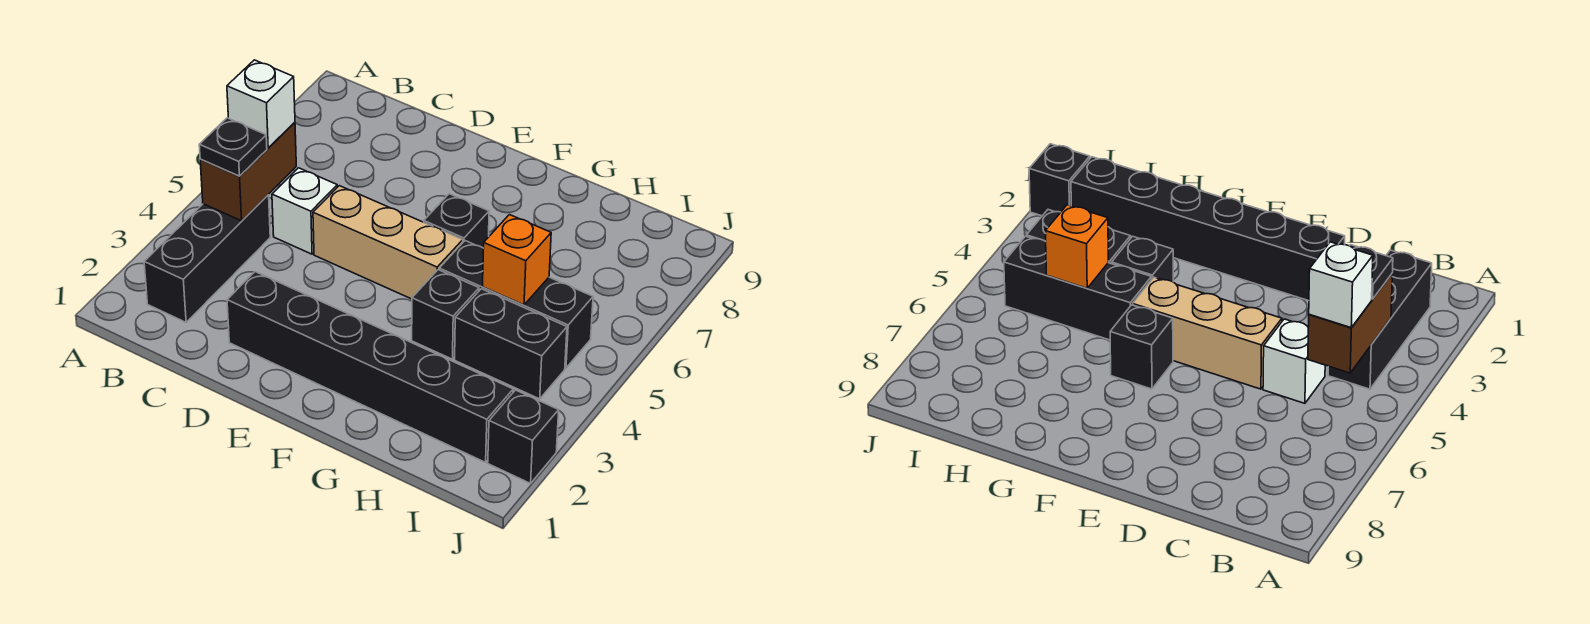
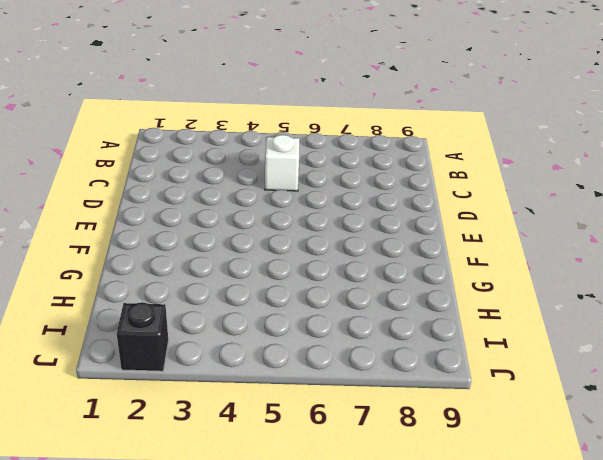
none -> black brick B2:B4 level 1
none -> black brick D2:I2 level 1
none -> tan brick D5:F5 level 1

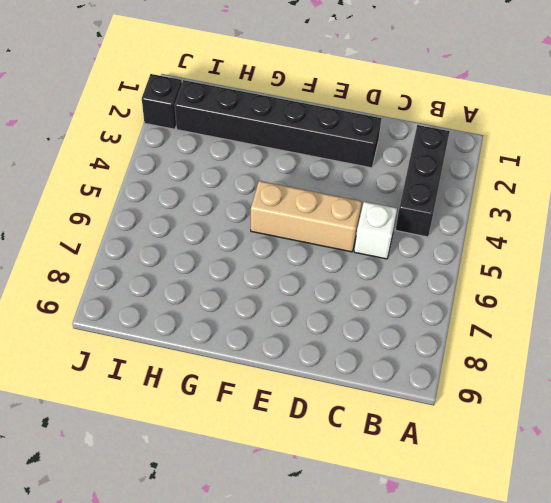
none -> black brick F6 level 1
none -> black brick G4 level 1
none -> black brick G5:I5 level 1

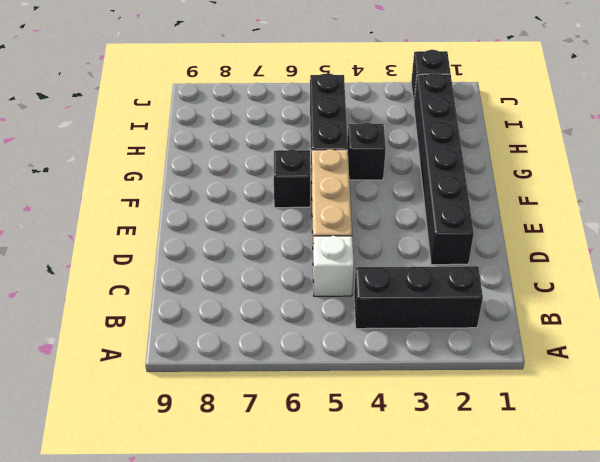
none -> black brick H4:I4 level 1
none -> brown brick B4:B5 level 2
none -> orange brick H5 level 2

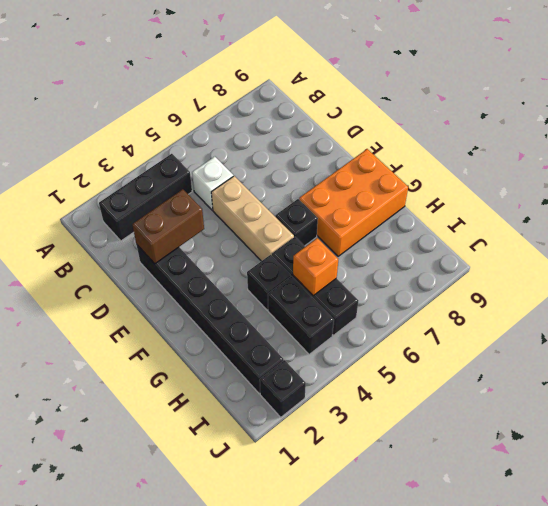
brown brick D2:D3 level 2 -> brown brick B4:B5 level 2
orange brick F7:G9 level 1 -> none
none -> black plate B4 level 3
none -> white brick B5 level 3

